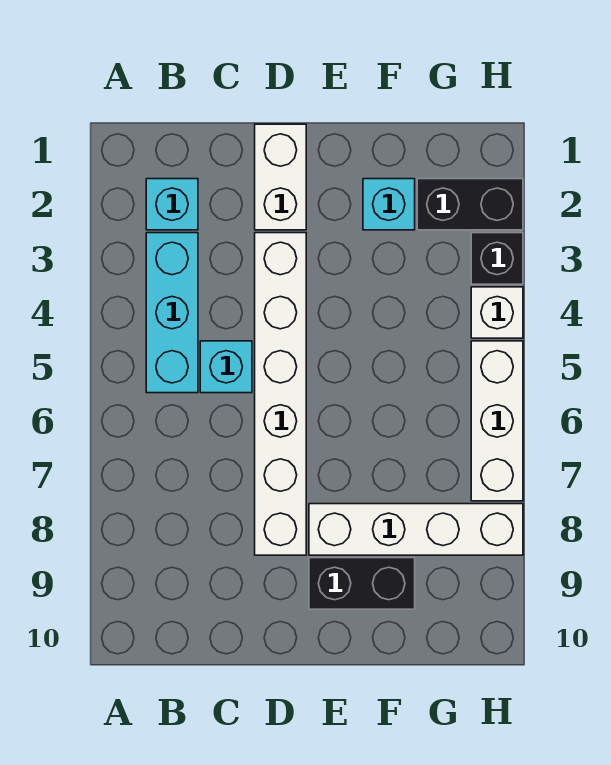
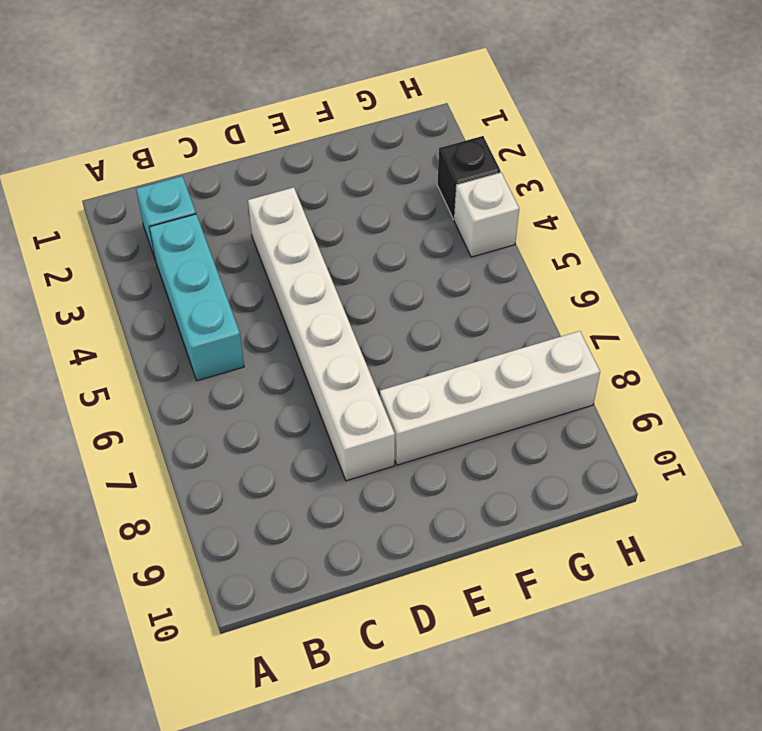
none -> cyan brick C5 level 1
none -> white brick D1:D2 level 1
none -> black brick E9:F9 level 1

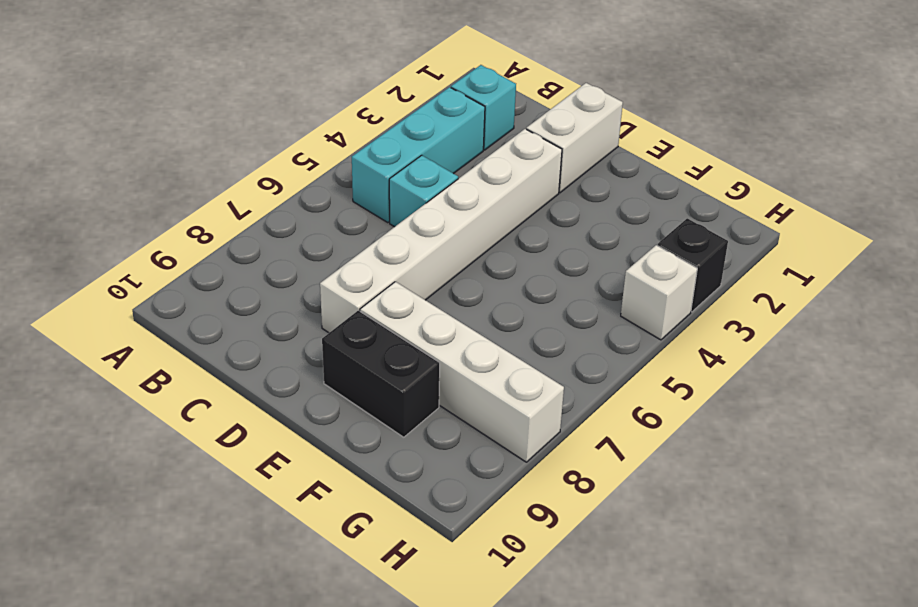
none -> cyan brick F2 level 1
none -> black brick G2:H2 level 1
none -> white brick H5:H7 level 1

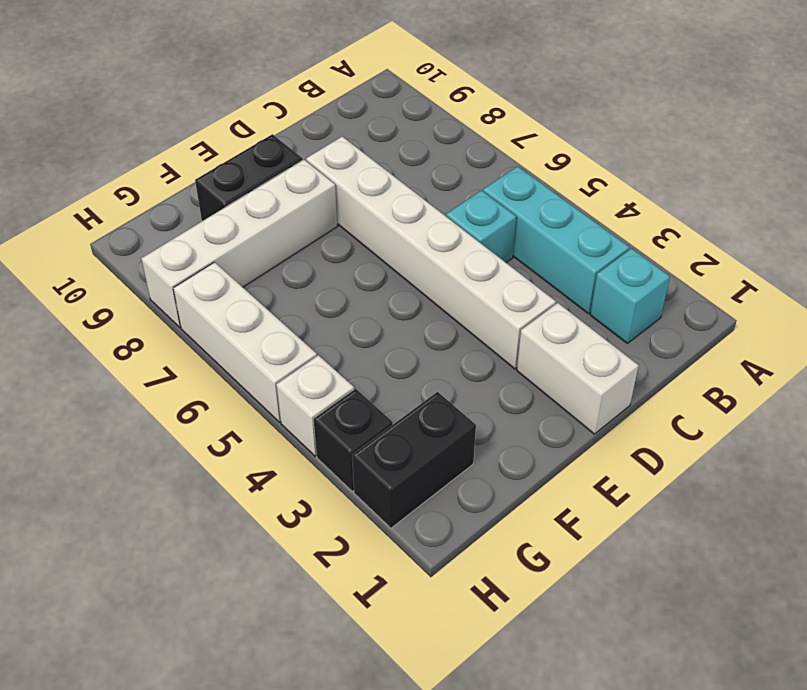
none -> cyan brick F2 level 1

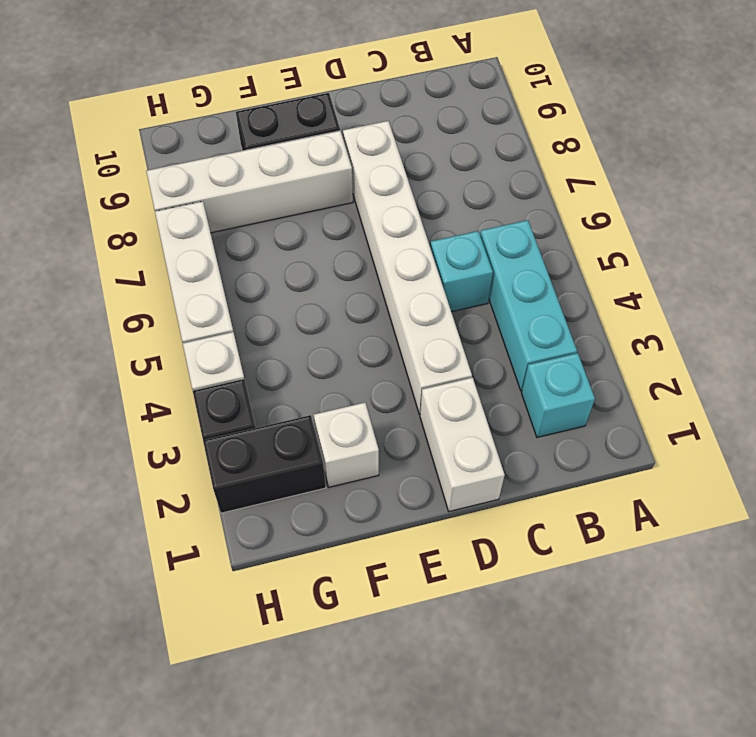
white brick F2 level 1 -> cyan brick F2 level 1

